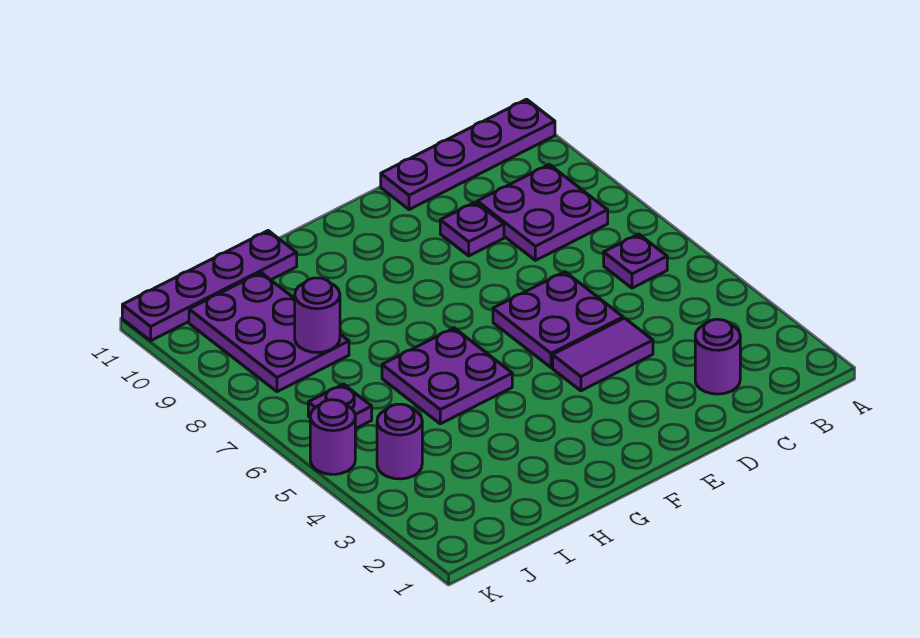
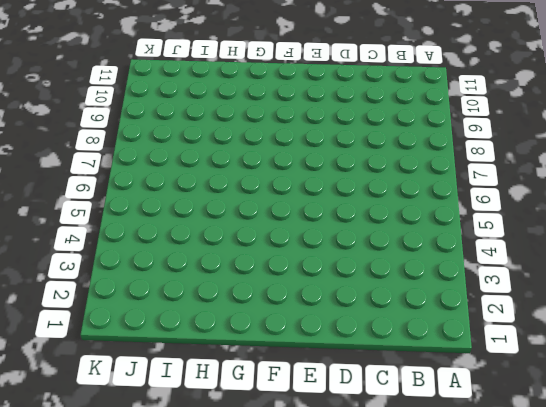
none -> purple plate A11:D11 level 1
none -> purple plate B6 level 1
none -> purple plate B8:C9 level 1

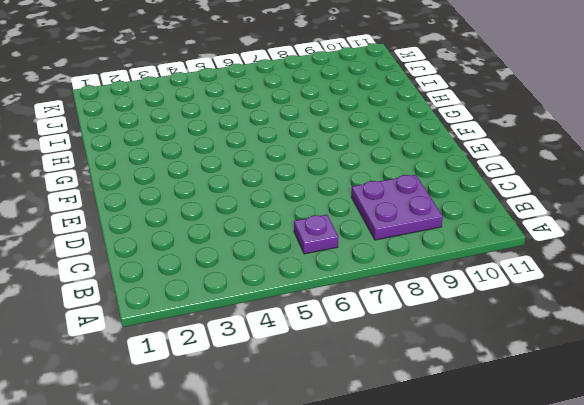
none -> purple plate A11:D11 level 1
none -> purple round brick C2 level 1
none -> purple tile D4:E4 level 1

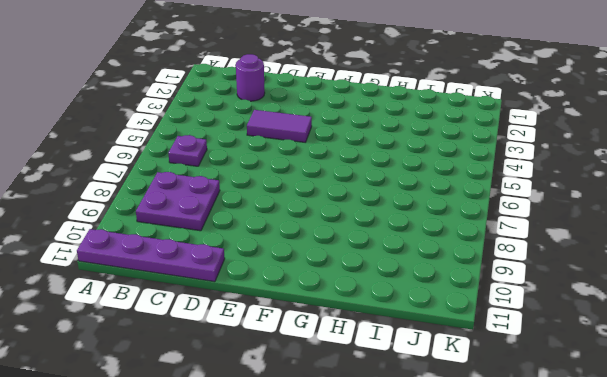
none -> purple plate D5:E6 level 1
none -> purple plate D9 level 1
none -> purple plate G5:H6 level 1

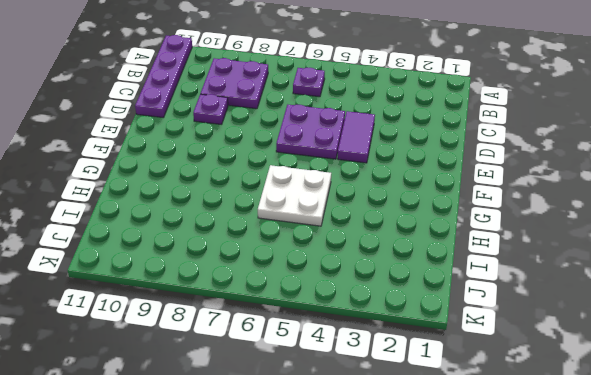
white plate G5:H6 level 1 -> purple plate G5:H6 level 1
none -> purple round brick C2 level 1
none -> purple plate H11:K11 level 1
none -> purple plate I8:J10 level 1

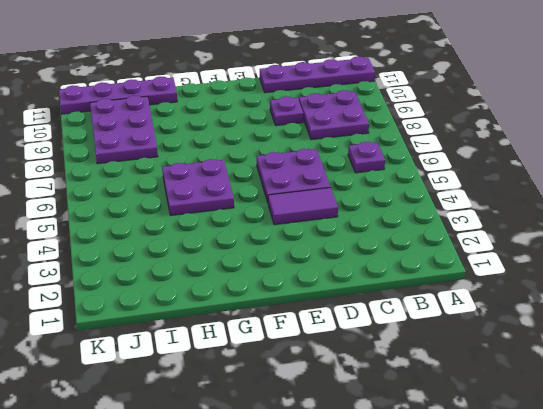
none -> purple round brick C2 level 1
none -> purple round brick J4 level 1
none -> purple plate J6 level 1

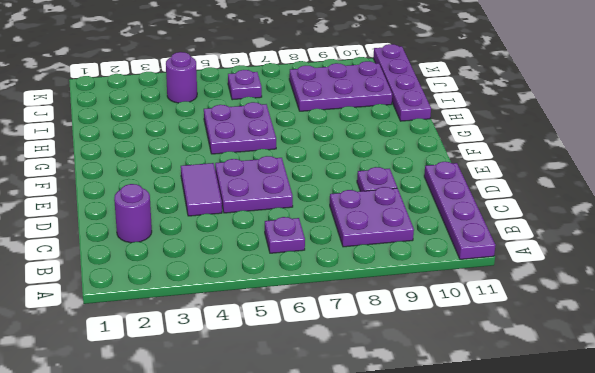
none -> purple round brick K5 level 1
none -> purple round brick I8 level 2

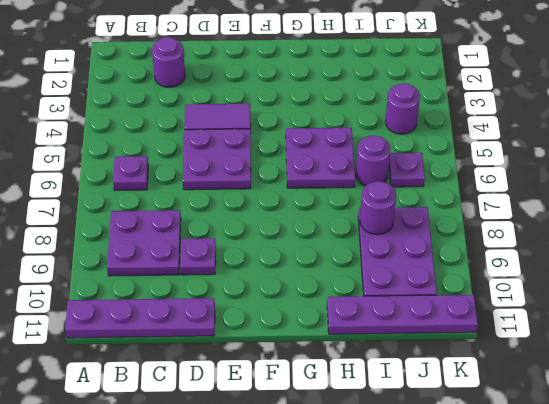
purple round brick I6 level 1 -> purple round brick K5 level 1

